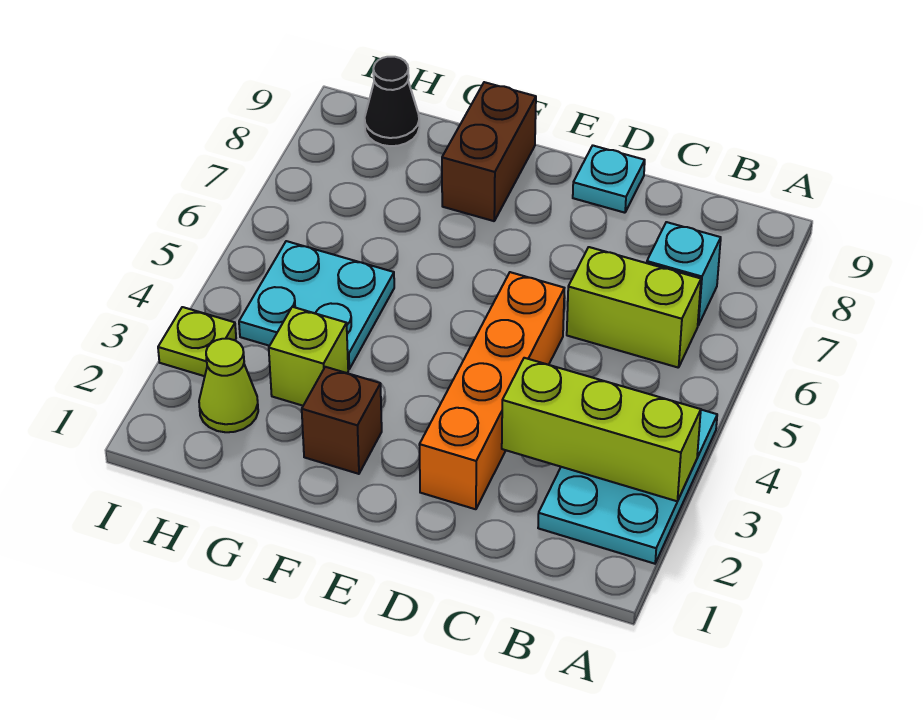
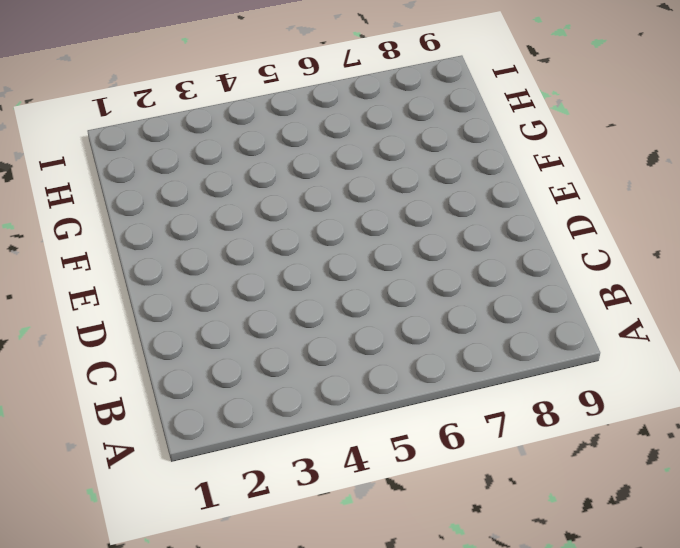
none -> cyan plate A2:B4 level 1
none -> lime brick B6:C6 level 1
none -> cyan brick B7 level 1

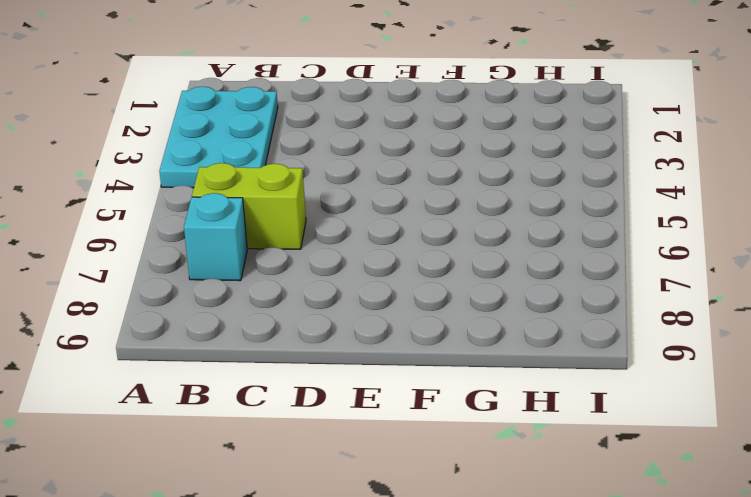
none -> orange brick D2:D5 level 1
none -> cyan plate D9 level 1
none -> brown brick F2 level 1

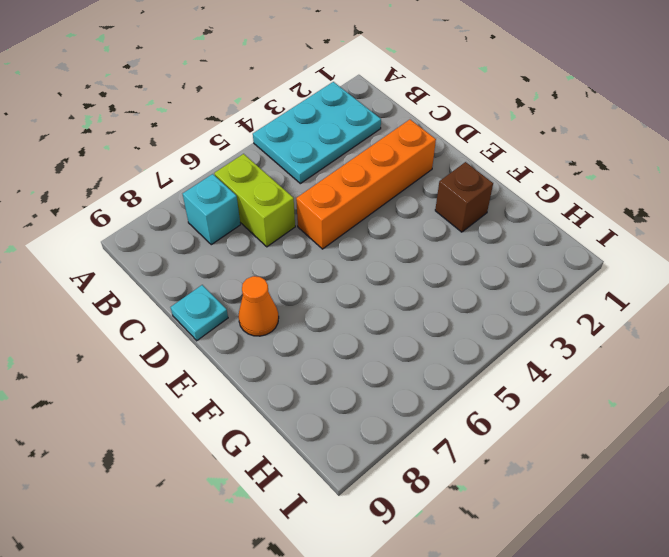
orange cone E8 level 1 -> none
none -> brown brick F8:F9 level 1
none -> lime brick G3 level 1
none -> cyan plate G4:H5 level 1

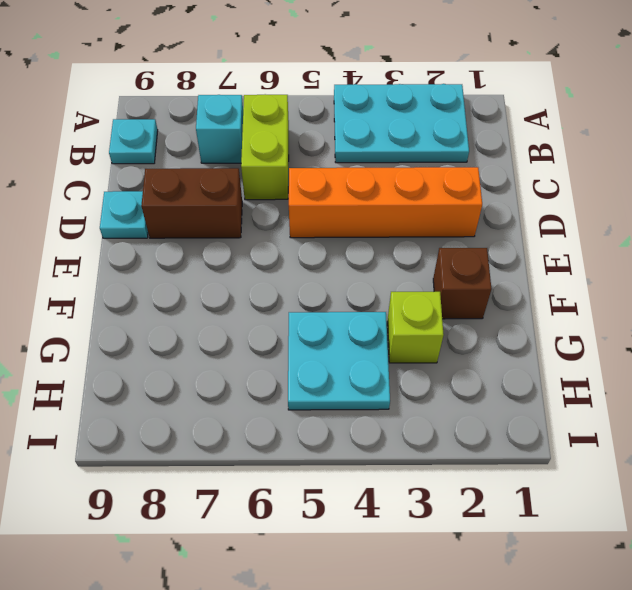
cyan plate B9 level 1 -> none
brown brick D7:D8 level 1 -> brown brick F8:F9 level 1
none -> lime cone H2 level 1
none -> black cone H9 level 1
none -> lime plate I3 level 1

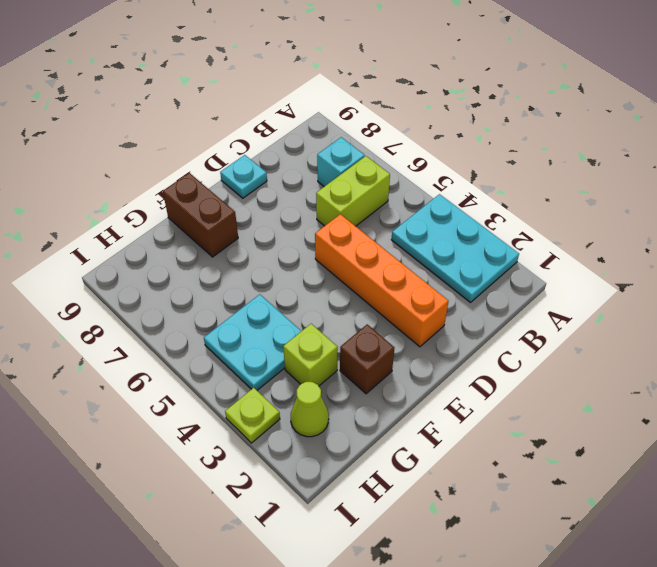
none -> black cone H9 level 1
none -> lime brick A3:C3 level 2

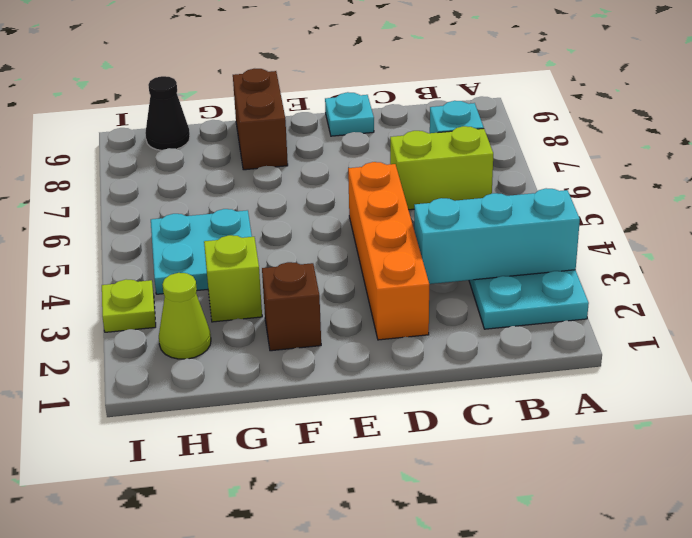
cyan brick A3:C3 level 2 -> lime brick A3:C3 level 2

